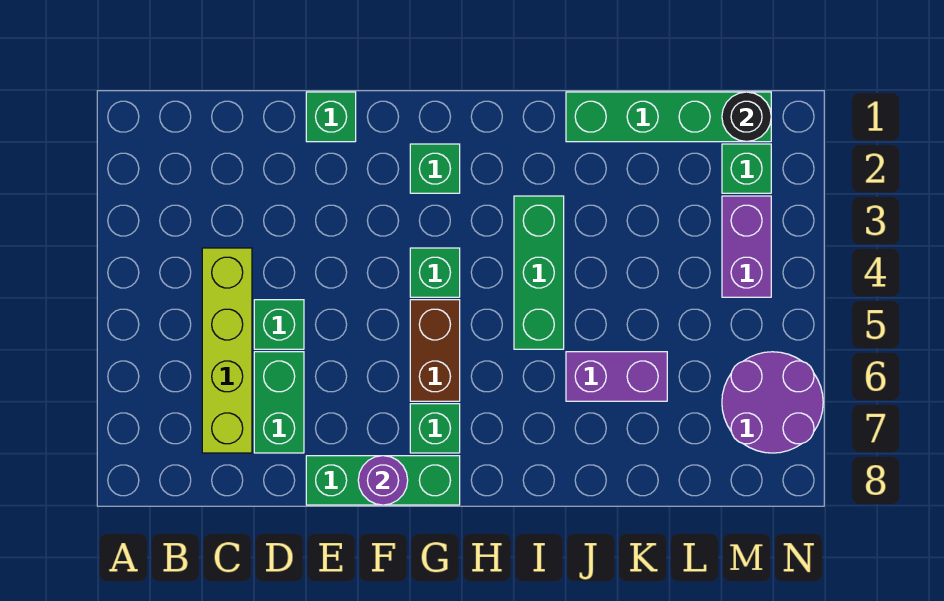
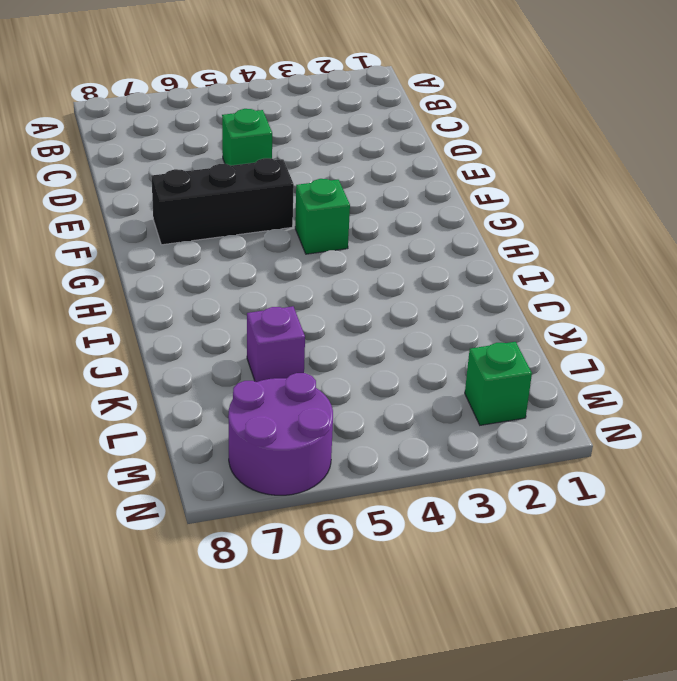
black brick F5:F7 level 1 -> none
purple brick K6 level 1 -> purple brick J6:K6 level 1
none -> lime brick C4:C7 level 1
none -> green brick D6:D7 level 1
none -> green brick E1 level 1

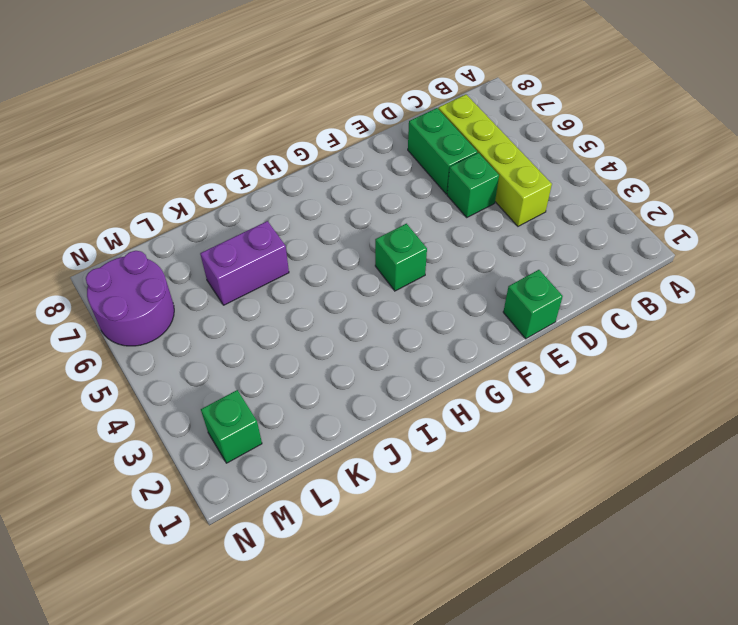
none -> green brick E8:G8 level 1
none -> green brick G2 level 1
none -> brown brick G5:G6 level 1

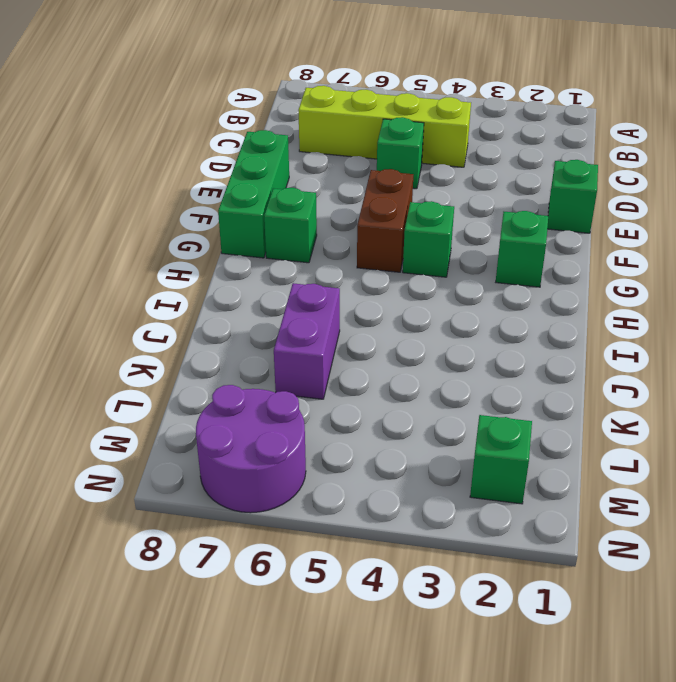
brown brick F5:G5 level 1 -> brown brick G5:G6 level 1
none -> green brick D6:D7 level 1
none -> green brick I3:I5 level 1
none -> green brick J1:M1 level 1

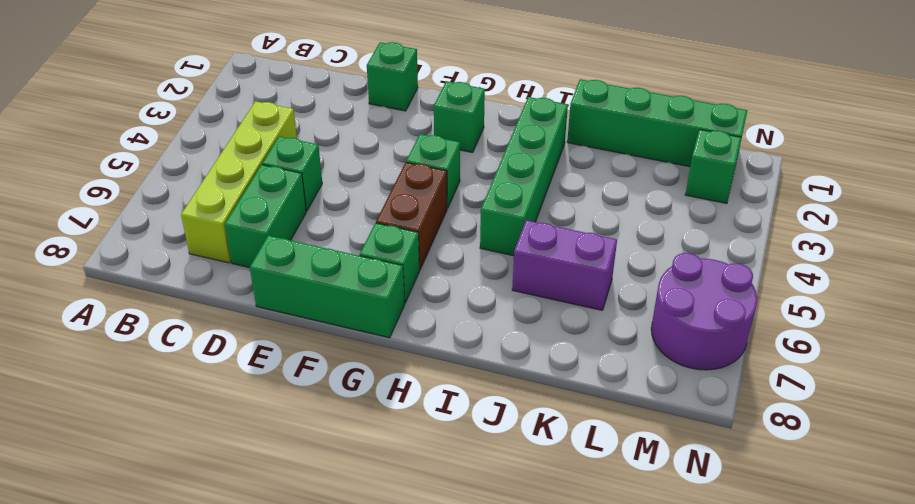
green brick I2:I5 level 1 -> green brick I3:I5 level 1
none -> purple brick M3:M4 level 1
none -> purple round brick F8 level 2
none -> black round brick M1 level 2

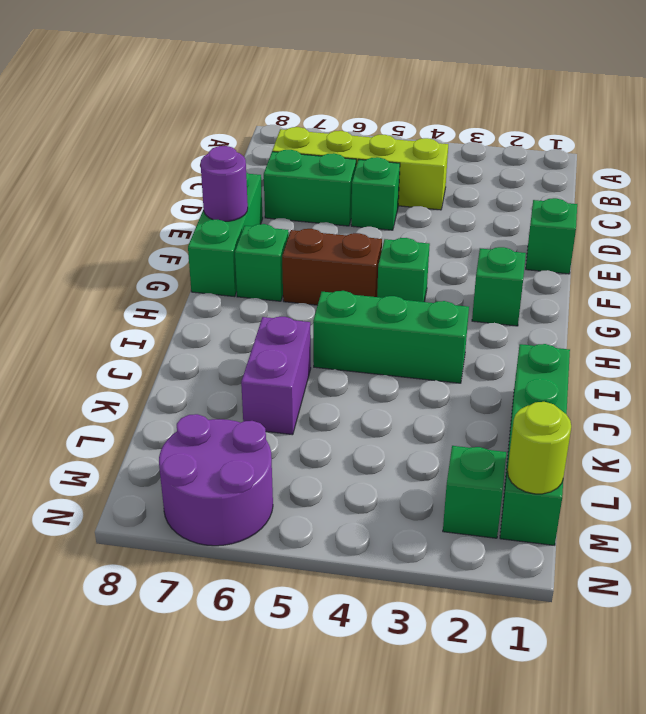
lime round brick M1 level 2 -> black round brick M1 level 2
none -> purple brick M3:M4 level 1

